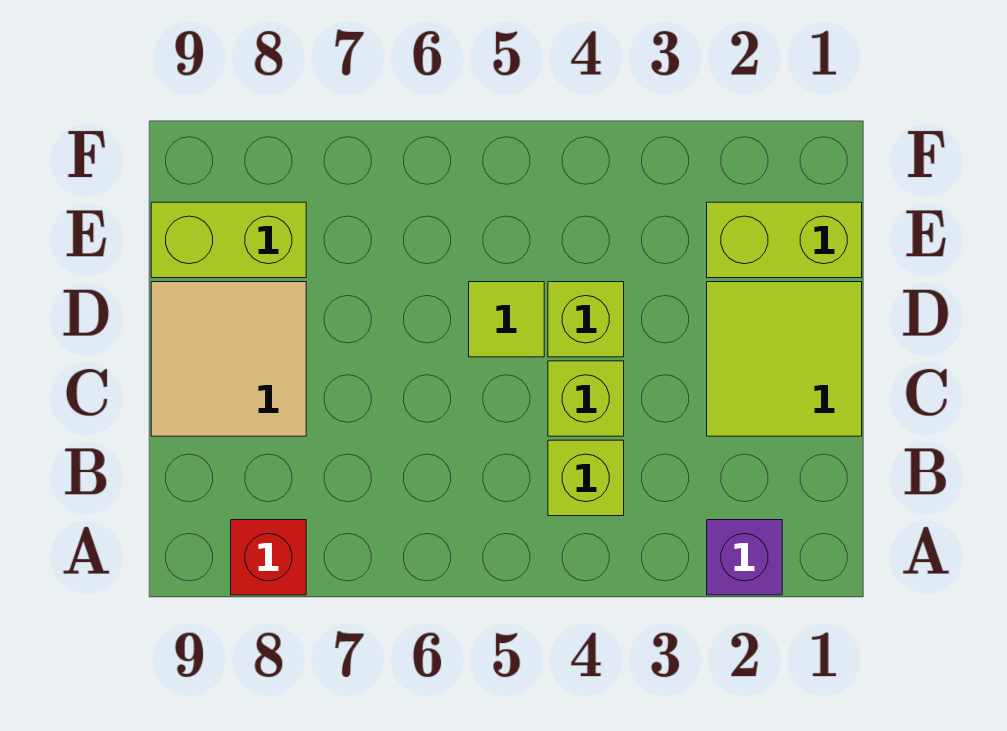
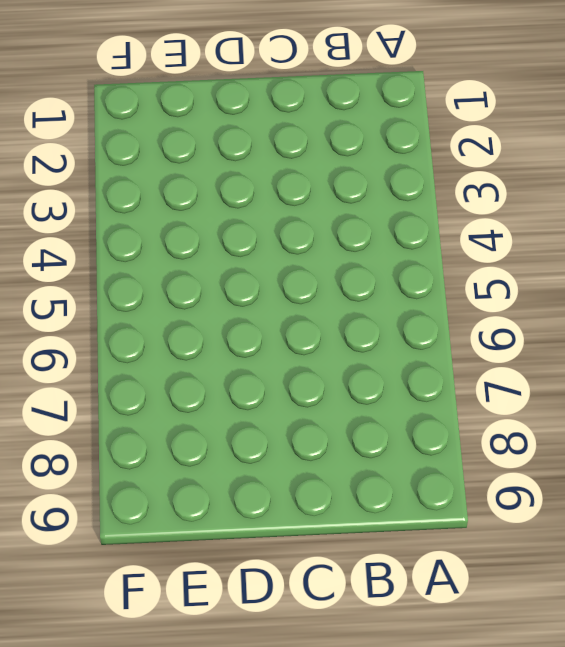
none -> purple brick A2 level 1
none -> red brick A8 level 1

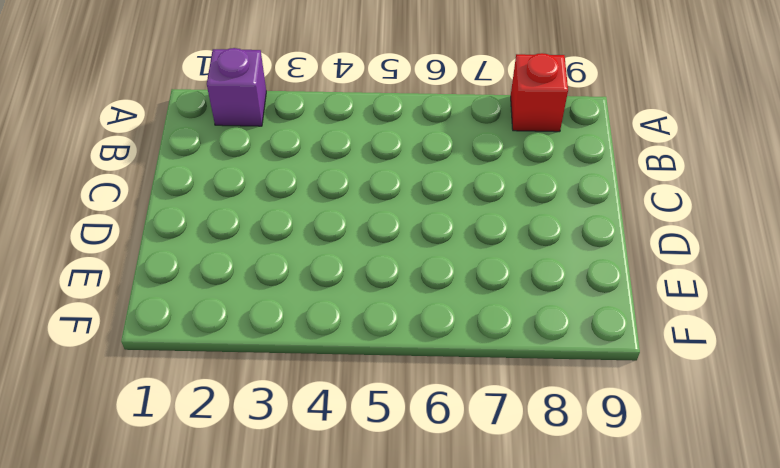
none -> lime brick B4 level 1
none -> lime tile C1:D2 level 1

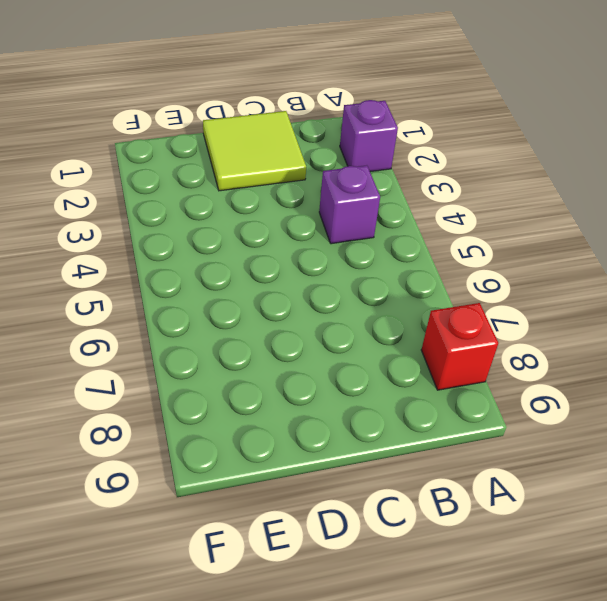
purple brick B4 level 1 -> lime brick B4 level 1
none -> lime brick C4 level 1
none -> tan tile C8:D9 level 1

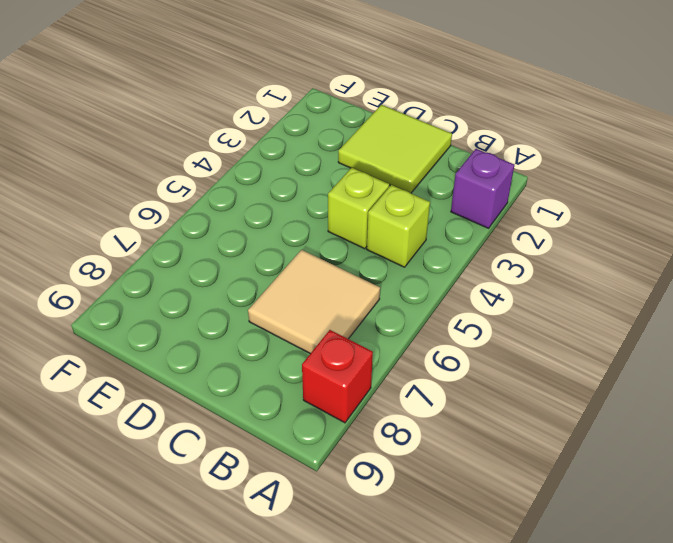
tan tile B6:C7 level 1 -> tan tile C8:D9 level 1
none -> lime brick D4 level 1
none -> lime tile D5 level 1

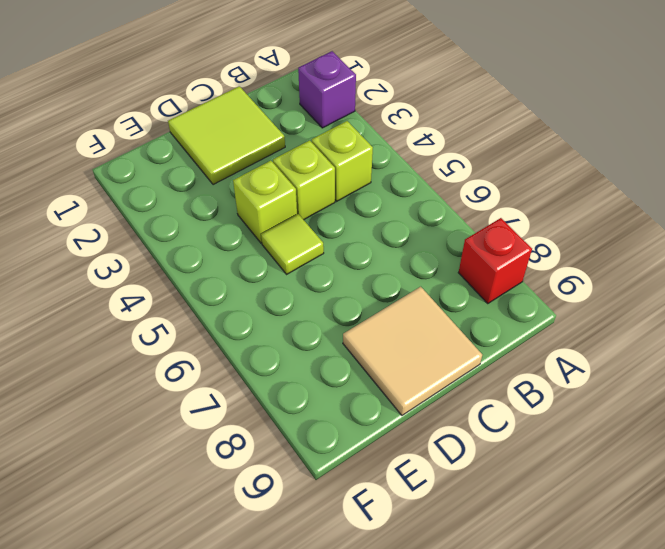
none -> lime brick E1:E2 level 1
none -> lime brick E8:E9 level 1

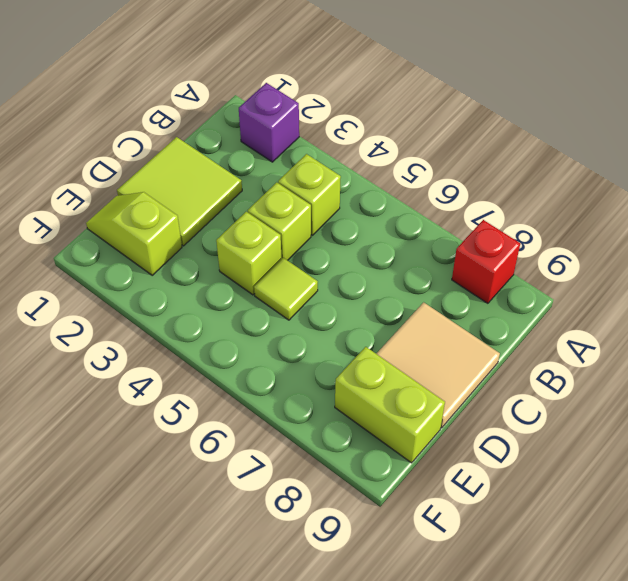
lime slope E1:E2 level 1 top 2 -> lime brick E1:E2 level 1

